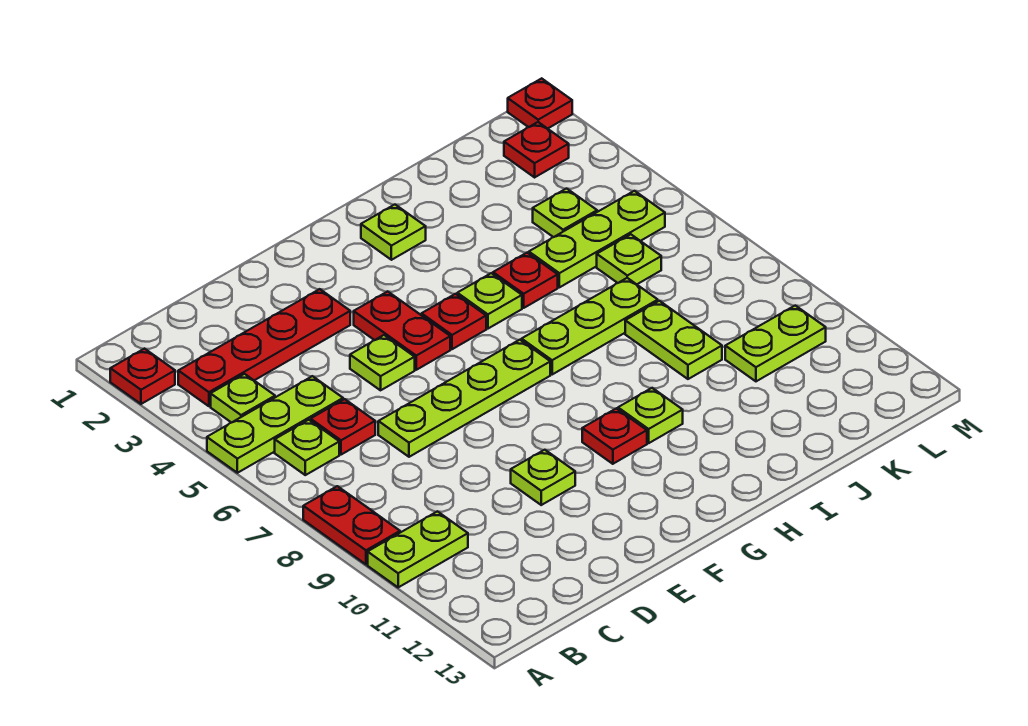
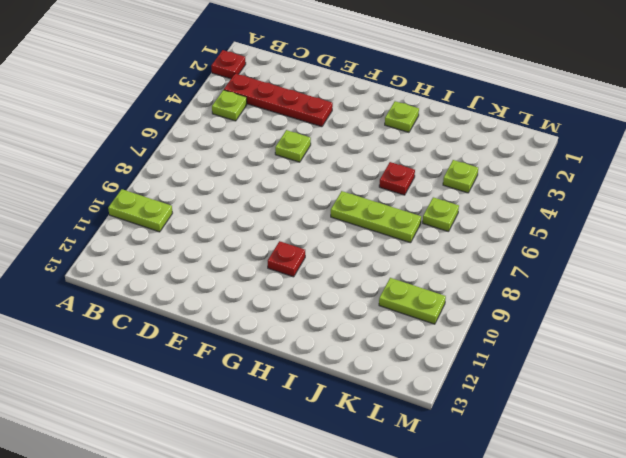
none -> lime plate A5:C5 level 1
none -> red plate A8:A9 level 1
none -> lime plate B6 level 1

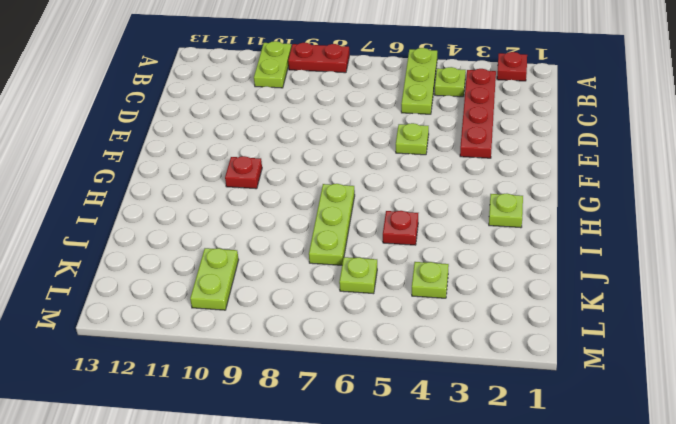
none -> lime plate B6 level 1
none -> red plate C6 level 1
none -> lime plate D7:G7 level 1

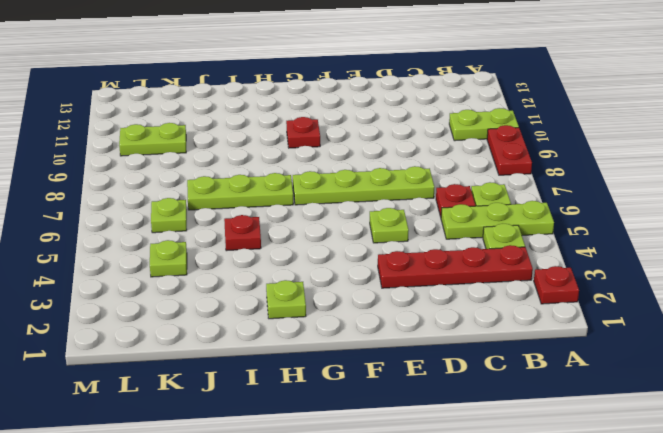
none -> lime plate E10 level 1
none -> red plate F4:F5 level 1
none -> red plate G5 level 1

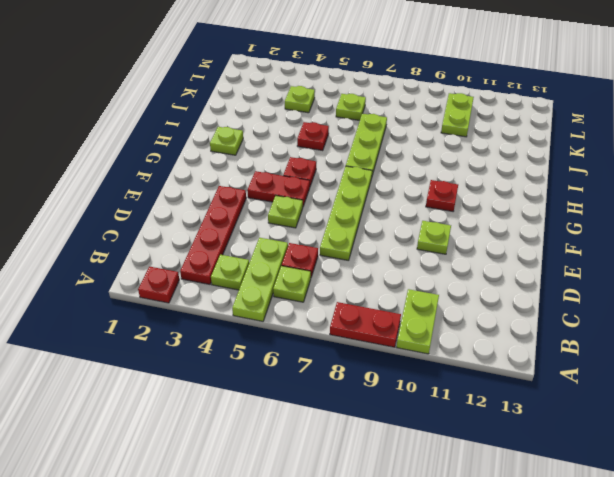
none -> lime plate H5 level 1
none -> lime plate H10 level 1
none -> lime plate J5:L5 level 1

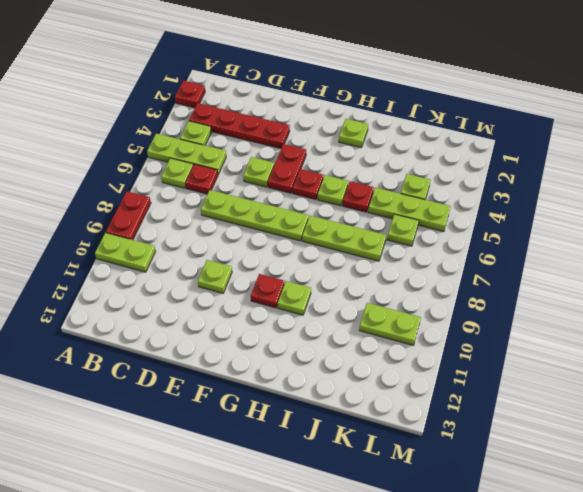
none -> lime plate J8:J9 level 1
none -> red plate L2 level 1
none -> red plate M1 level 1

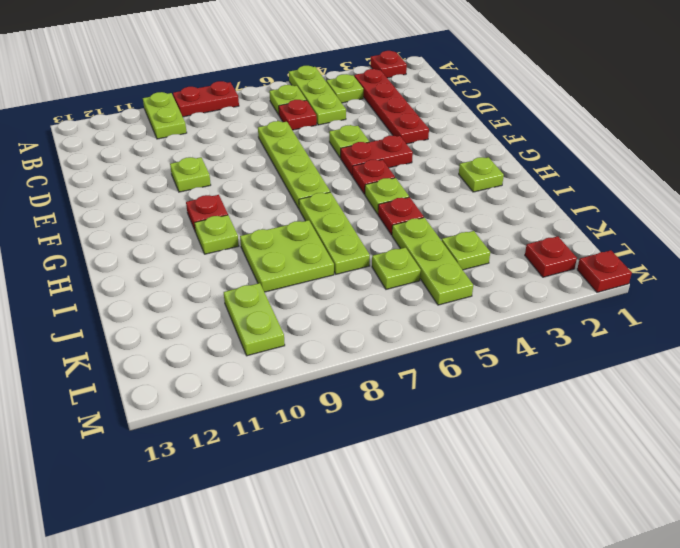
lime plate I8:J9 level 1 -> lime plate J8:J9 level 1

